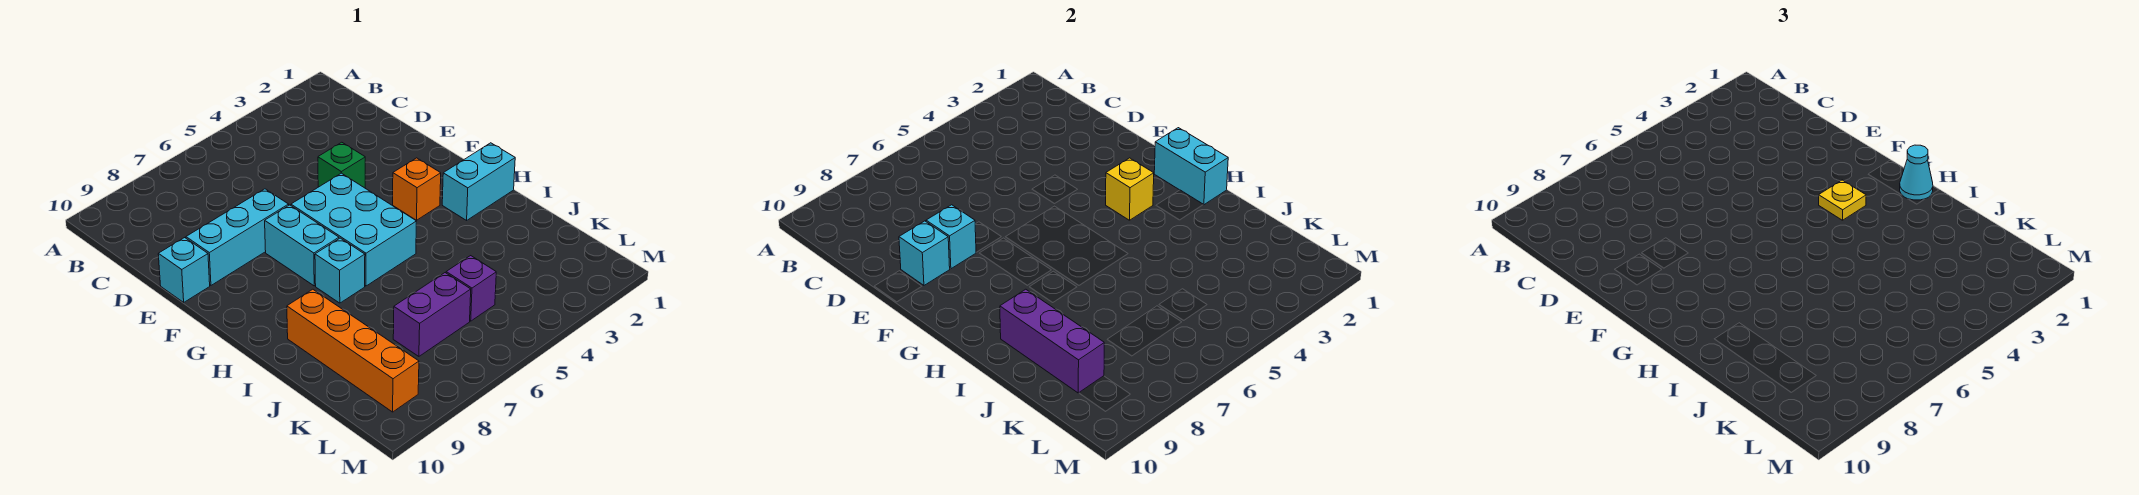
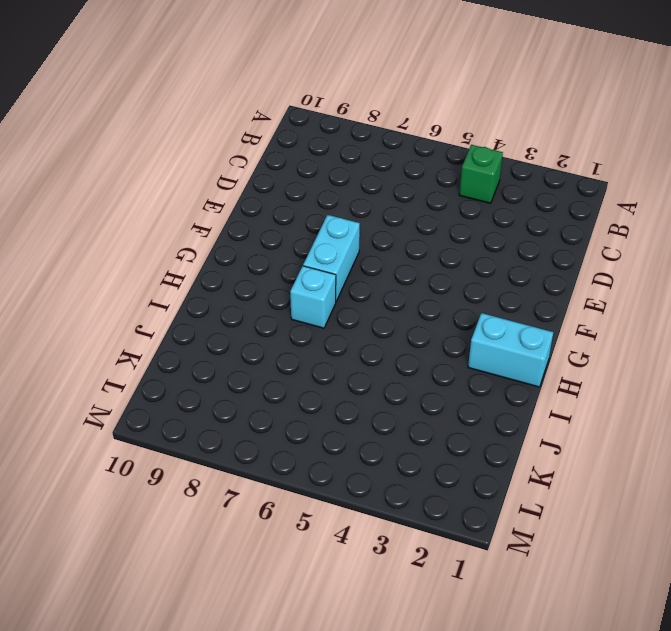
green brick B4 level 1 -> green brick E4 level 1
none -> cyan brick E7:E9 level 1
none -> cyan brick E10 level 1
none -> cyan brick F5:H6 level 1

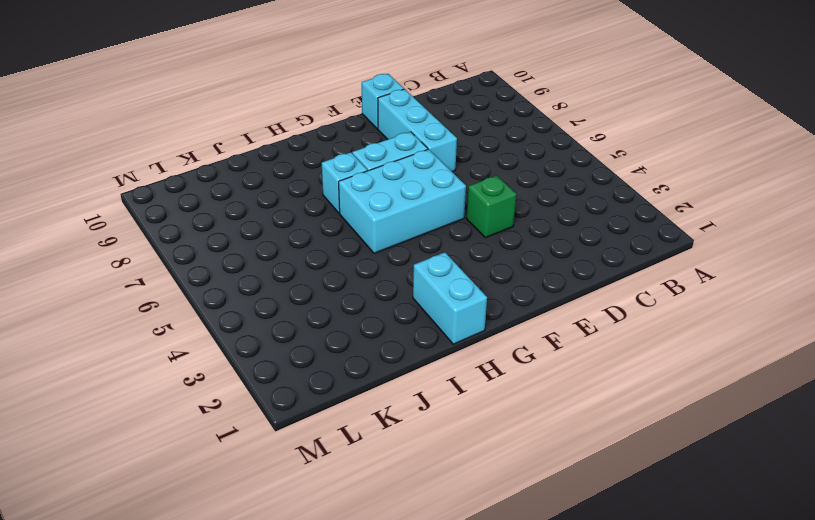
none -> orange brick G3 level 1
none -> orange brick I9:L9 level 1
none -> purple brick K5 level 1

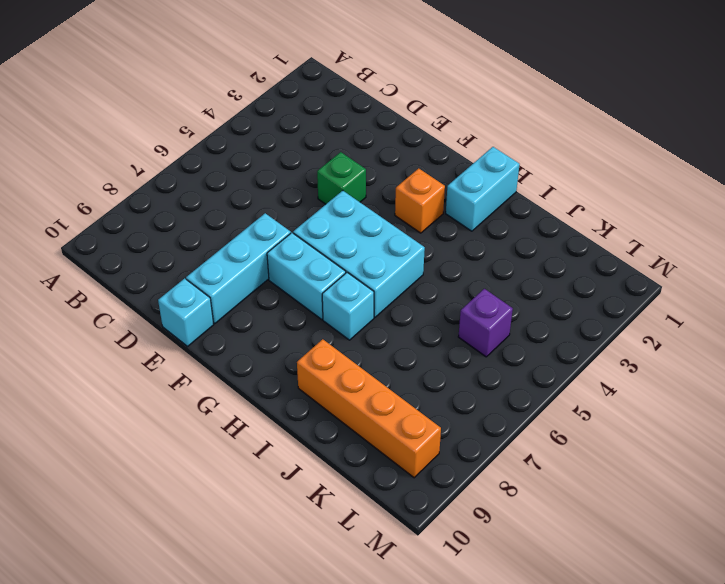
none -> purple brick K6:K7 level 1
none -> cyan brick E8 level 2
none -> cyan brick E9 level 2

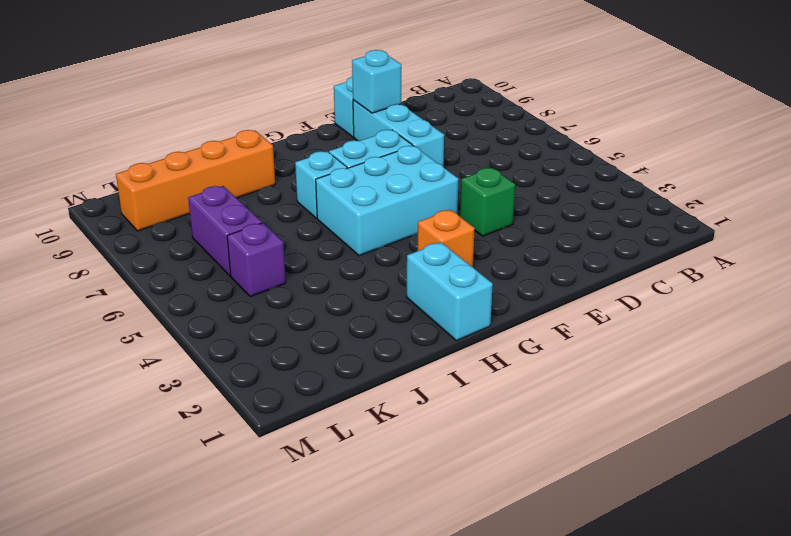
none -> cyan brick E8 level 2
none -> cyan brick G1:H1 level 2
none -> yellow brick G3 level 2

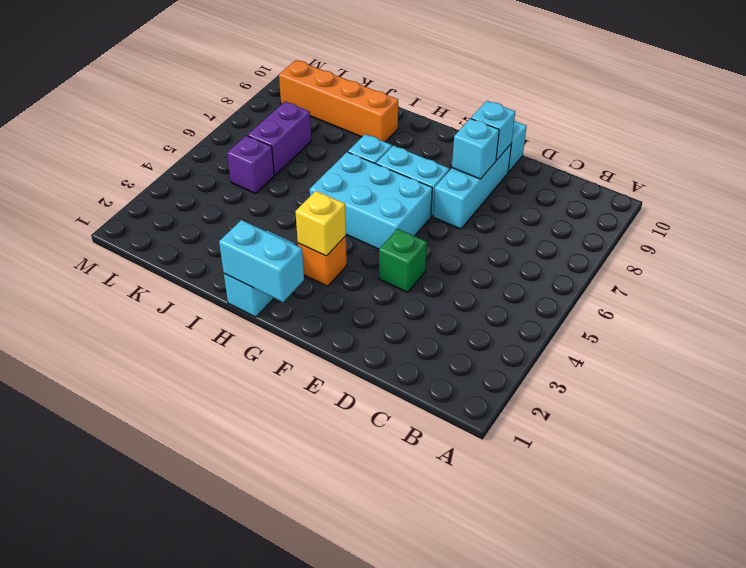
none -> purple brick I9:K9 level 2
none -> yellow plate G3 level 3
none -> cyan cone H1 level 3

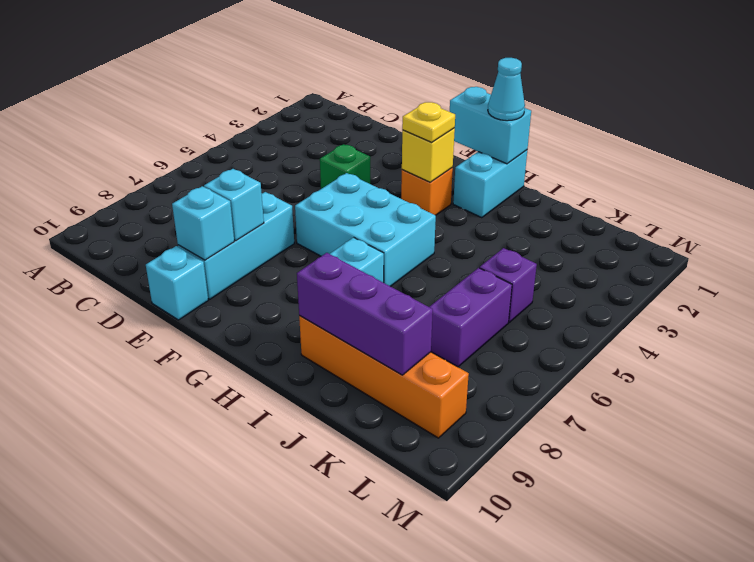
none -> cyan brick F7:G7 level 1

